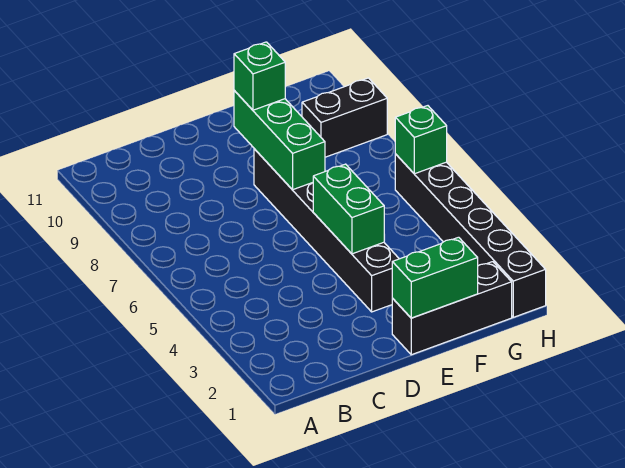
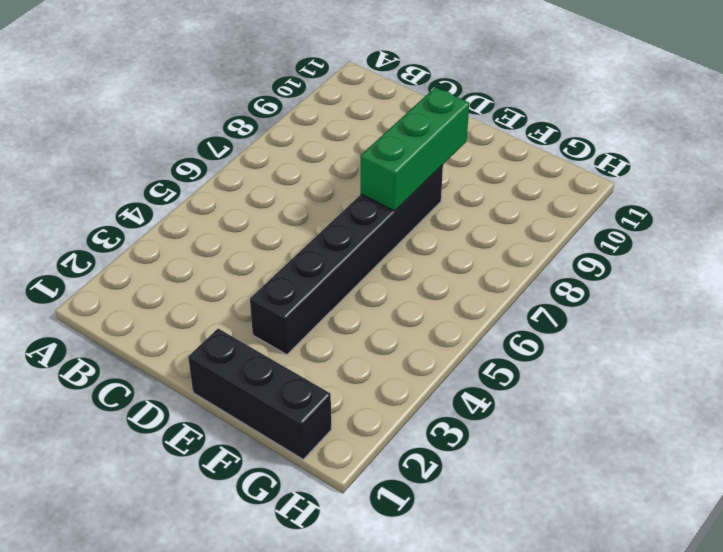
none -> black brick G9:H9 level 1
none -> black brick H1:H6 level 1

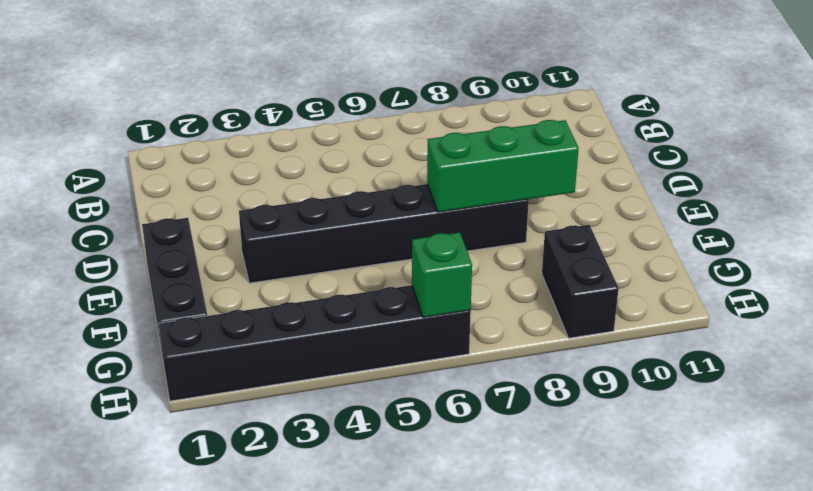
none -> green brick E1:F1 level 2
none -> green brick E4:E5 level 2

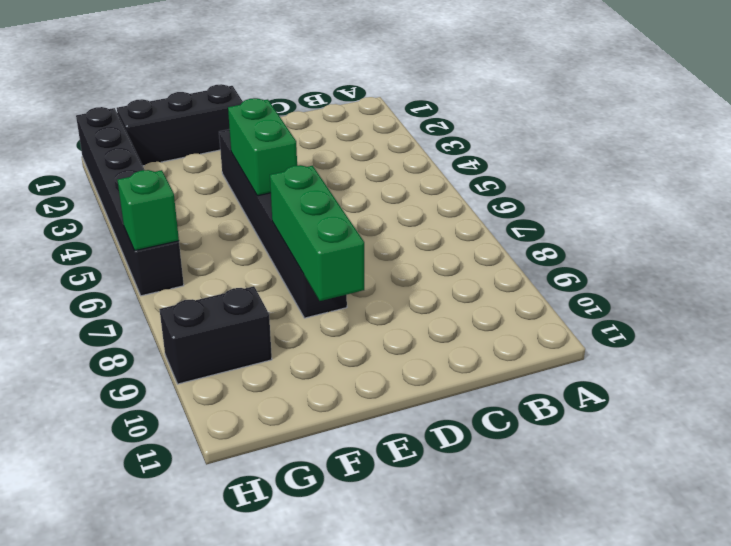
none -> green brick E1:F1 level 2
none -> green brick E9 level 3

